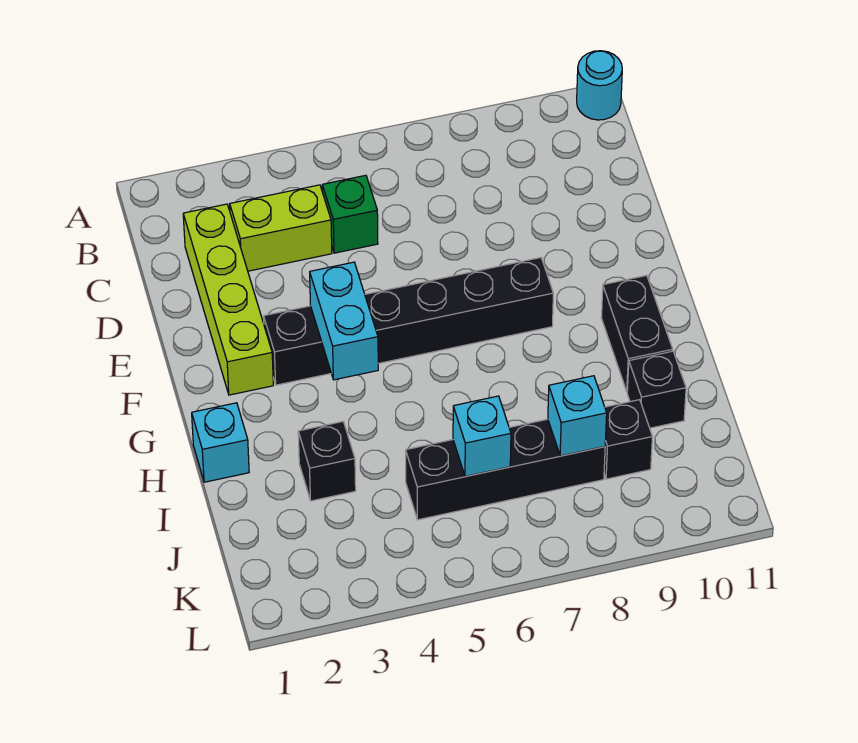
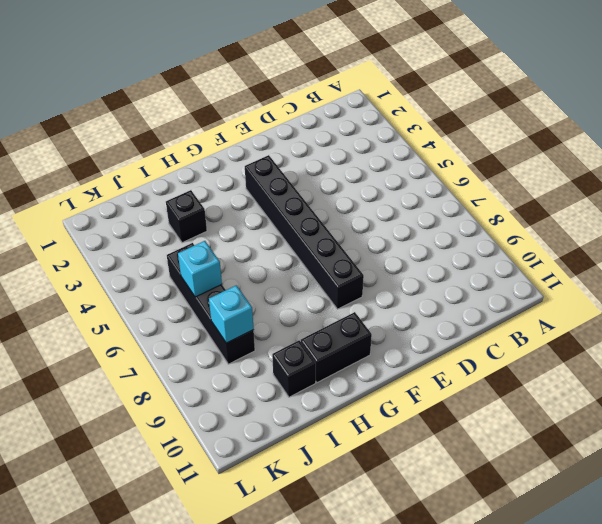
none -> cyan round brick A11 level 1
none -> lime brick C2:F2 level 1
none -> lime brick C3:C4 level 1

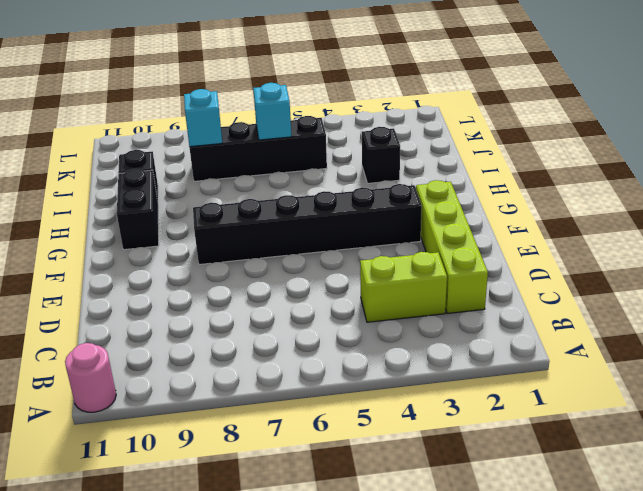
pink round brick A11 level 1 -> cyan round brick A11 level 1
none -> green brick C5 level 1
none -> cyan brick H1 level 1
none -> black brick J9 level 1

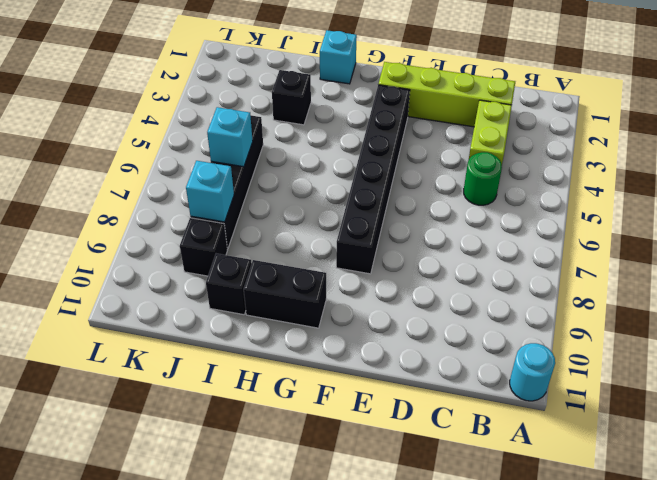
green round brick C5 level 1 -> green brick C5 level 1
none -> cyan brick F4:G4 level 2

